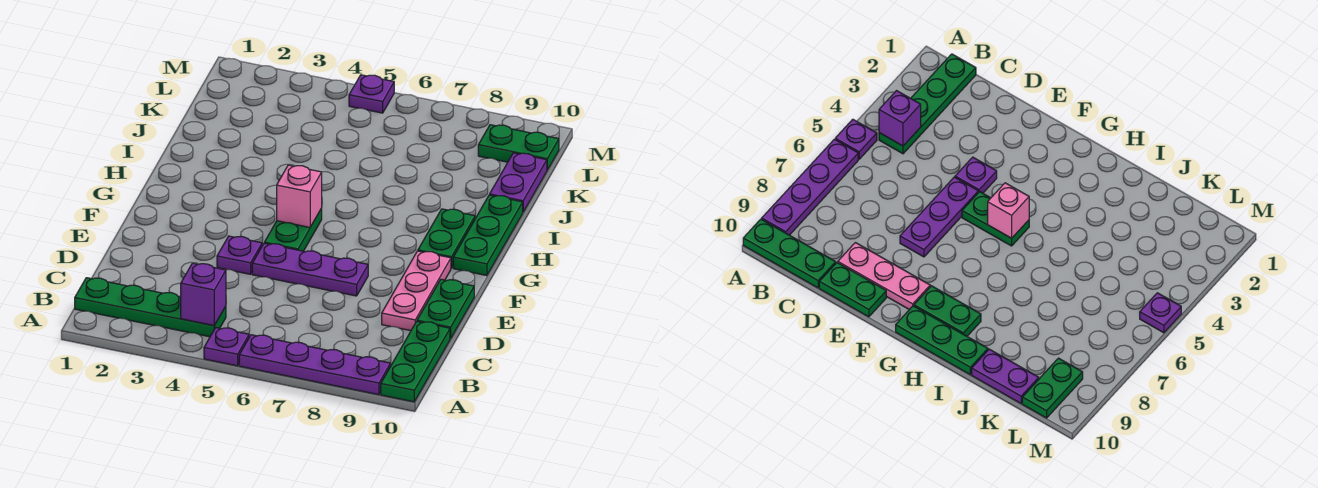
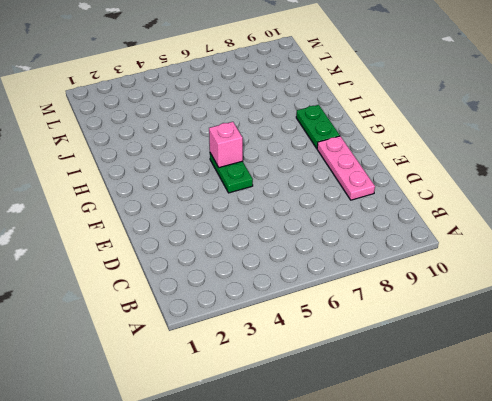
none -> purple plate A5 level 1
none -> purple plate A6:A9 level 1
none -> green plate A10:C10 level 1

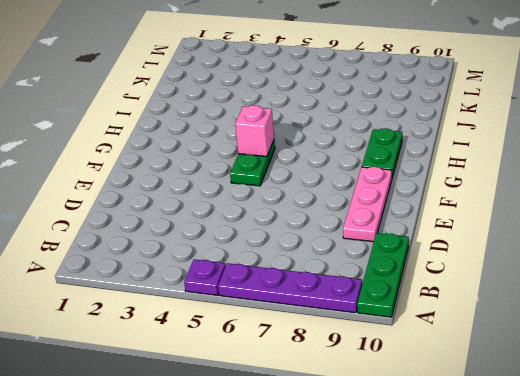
none -> green plate B1:B4 level 1
none -> green plate D10:E10 level 1
none -> purple plate E4 level 1

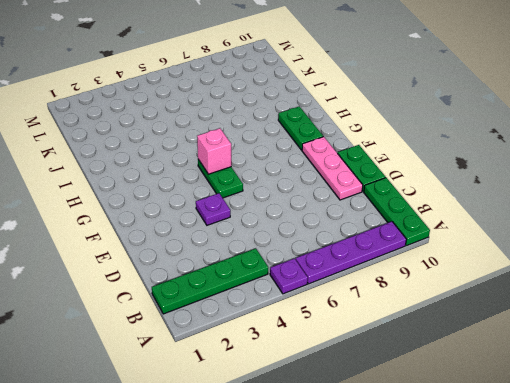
none -> purple plate E5:E7 level 1
none -> green plate G10:I10 level 1
none -> purple plate J10:K10 level 1

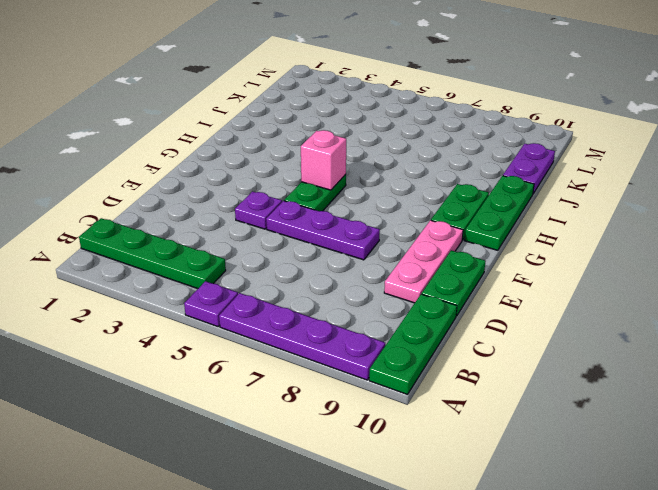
none -> green plate L9:L10 level 1
none -> purple plate M5 level 1
none -> purple brick B4 level 2

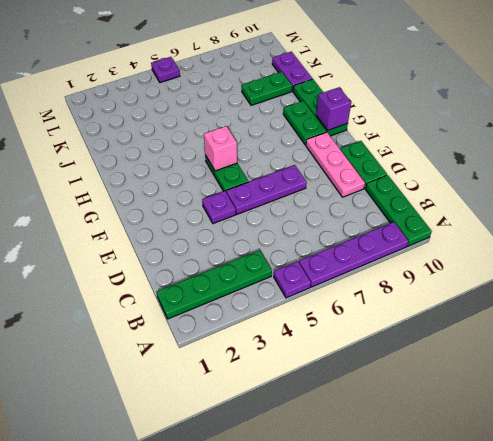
purple brick G10 level 2 -> purple brick B4 level 2
green plate J8:J9 level 1 -> green plate L9:L10 level 1

